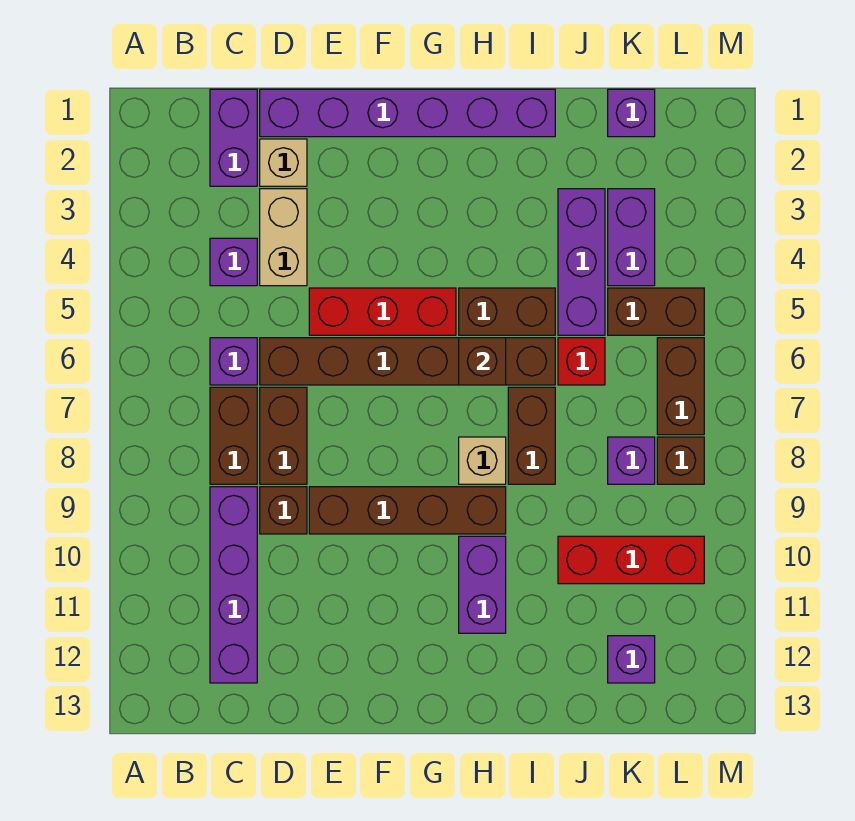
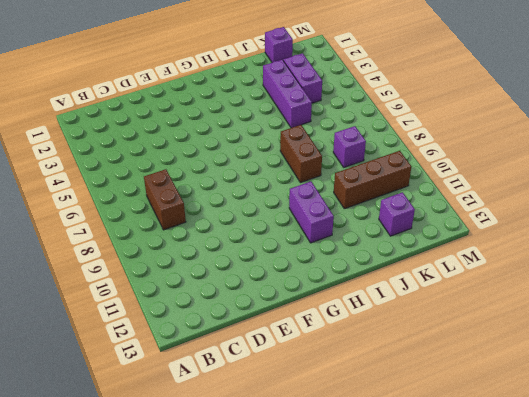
brown brick J10:L10 level 1 -> red brick J10:L10 level 1
none -> purple brick C1:C2 level 1
none -> purple brick C4 level 1
none -> purple brick C6 level 1

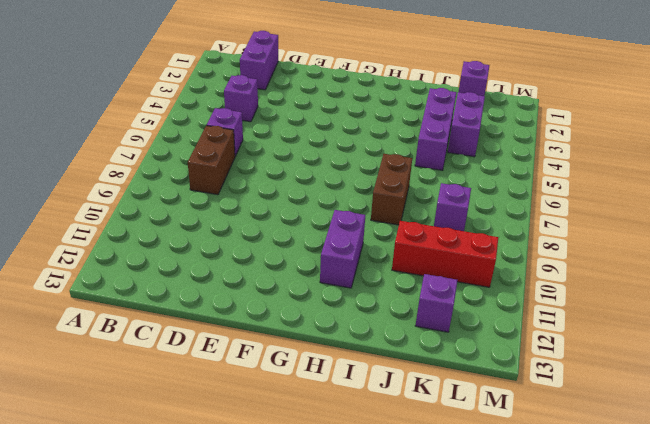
none -> purple brick C9:C12 level 1
none -> purple brick D1:I1 level 1
none -> tan brick D2 level 1

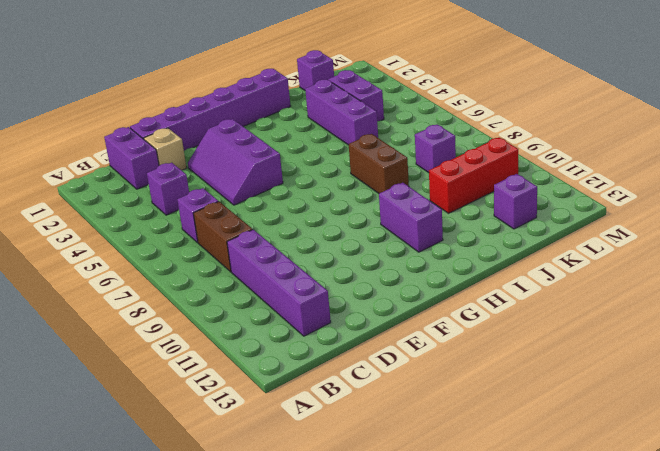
purple slope E3:F5 level 1 top F -> red brick E5:G5 level 1
none -> tan brick D3:D4 level 1
none -> brown brick D6:I6 level 1
none -> brown brick D7:D8 level 1

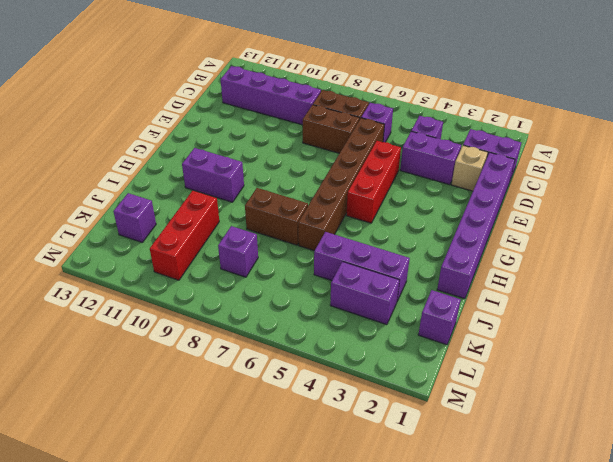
purple brick D3:D4 level 1 -> tan brick D3:D4 level 1
none -> brown brick D9 level 1
none -> brown brick E9:H9 level 1
none -> brown brick H5:I5 level 1

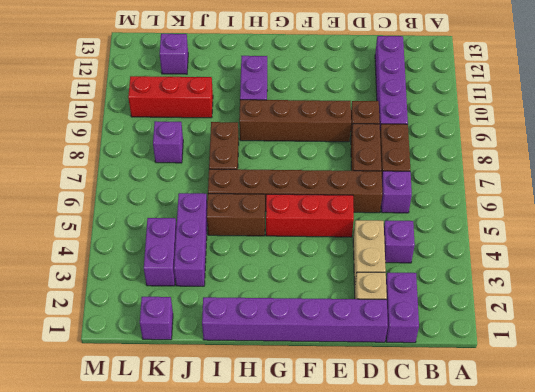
none -> tan brick H8 level 1
none -> red brick J6 level 1
none -> brown brick K5:L5 level 1

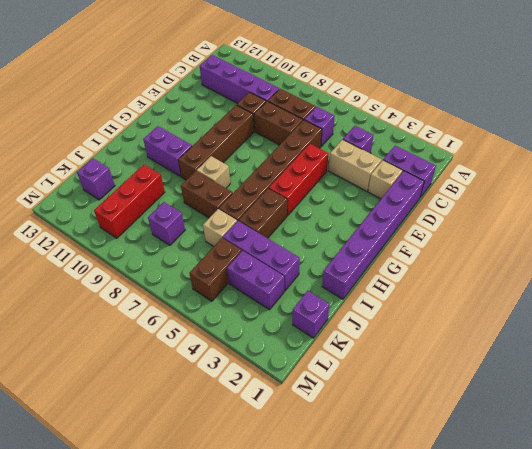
tan brick J6 level 1 -> red brick J6 level 1
none -> brown brick L6:L7 level 1
none -> brown brick L8 level 1
none -> brown brick H6 level 2

